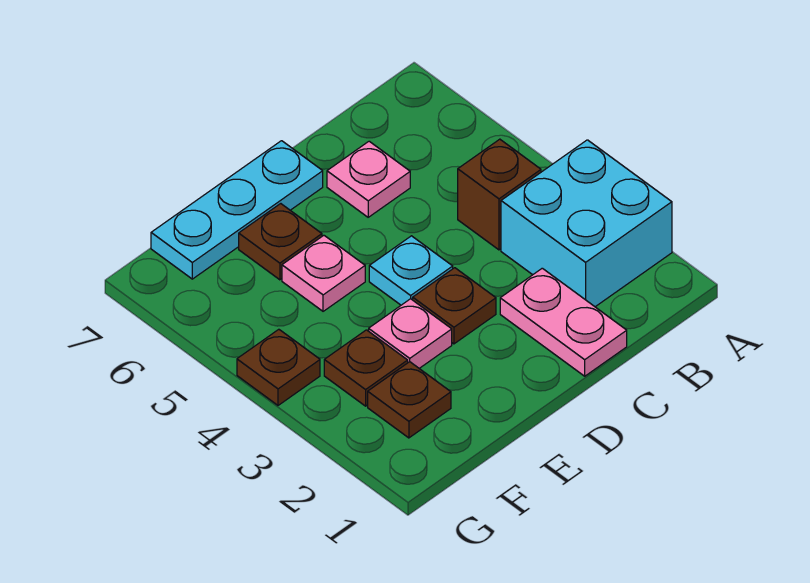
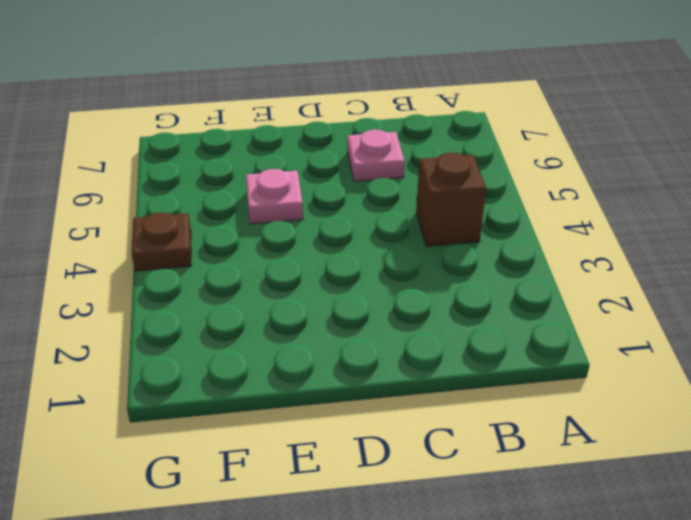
none -> cyan brick A2:B3 level 1
none -> pink plate C1:C2 level 1
none -> brown plate D3 level 1

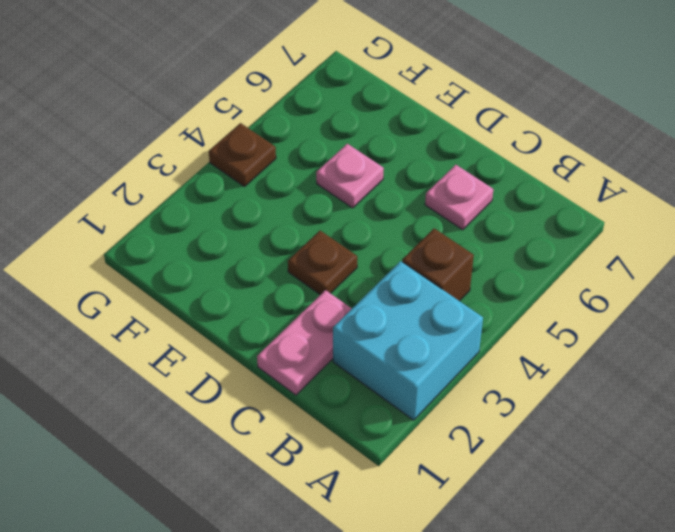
none -> cyan plate D4 level 1
none -> cyan plate D7:F7 level 1
none -> pink plate E3 level 1

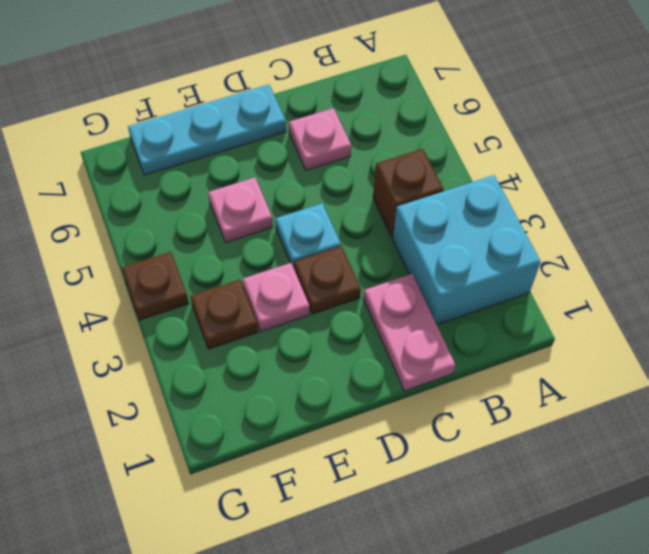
none -> brown plate E6 level 1
none -> brown plate F2 level 1

